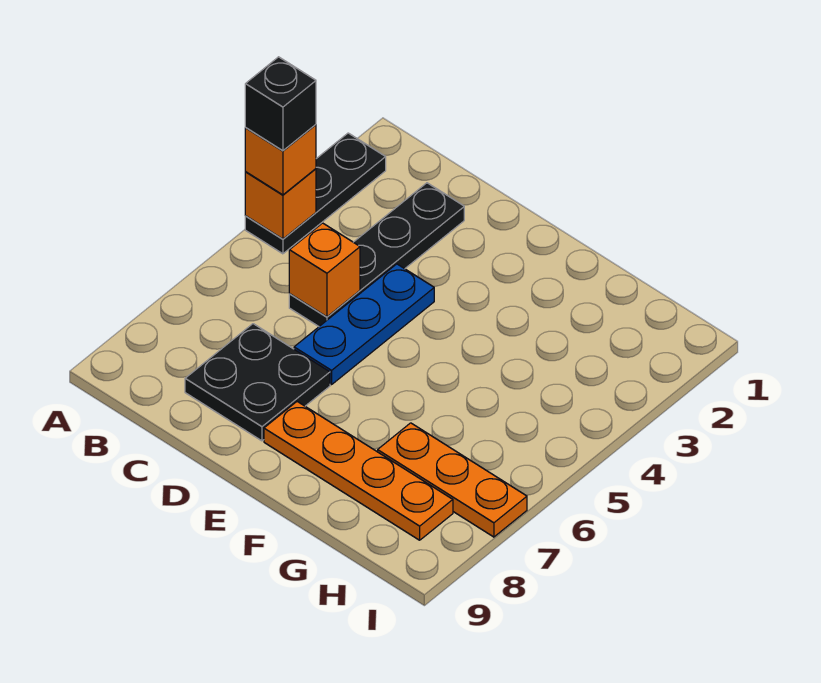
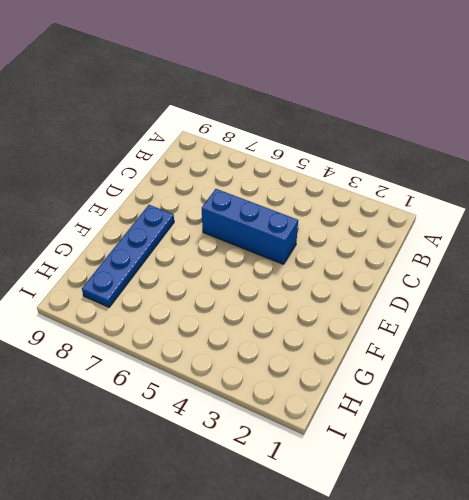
blue brick D4:D6 level 1 -> blue plate D4:D6 level 1
blue plate E8:H8 level 1 -> orange plate E8:H8 level 1
none -> black plate A2:A4 level 1
none -> black plate C2:C5 level 1

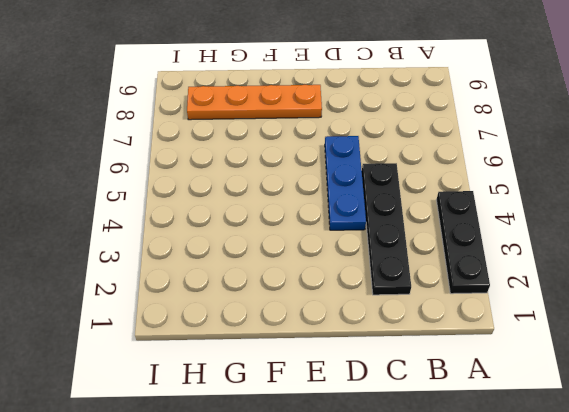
none -> black plate C7:D8 level 1
none -> orange plate G7:I7 level 1

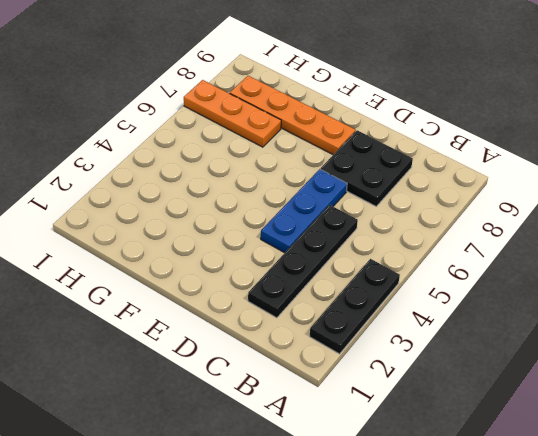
none -> orange brick A4 level 2
none -> orange brick C5 level 2

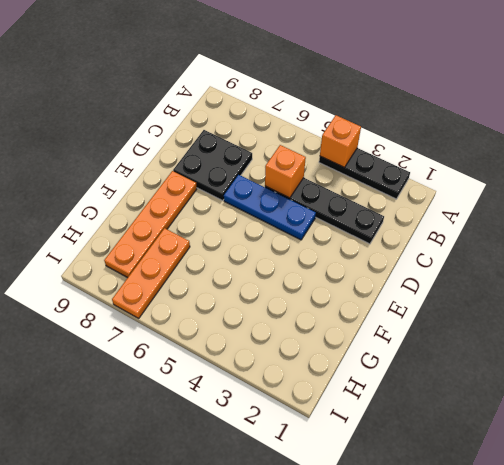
none -> orange brick A4 level 3
none -> black brick A4 level 4

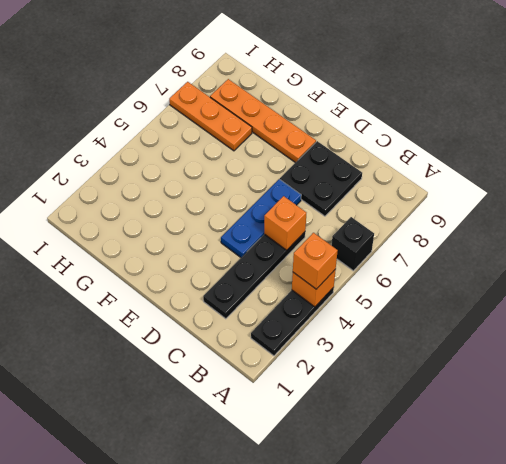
black brick A6 level 1 -> black brick A4 level 4

